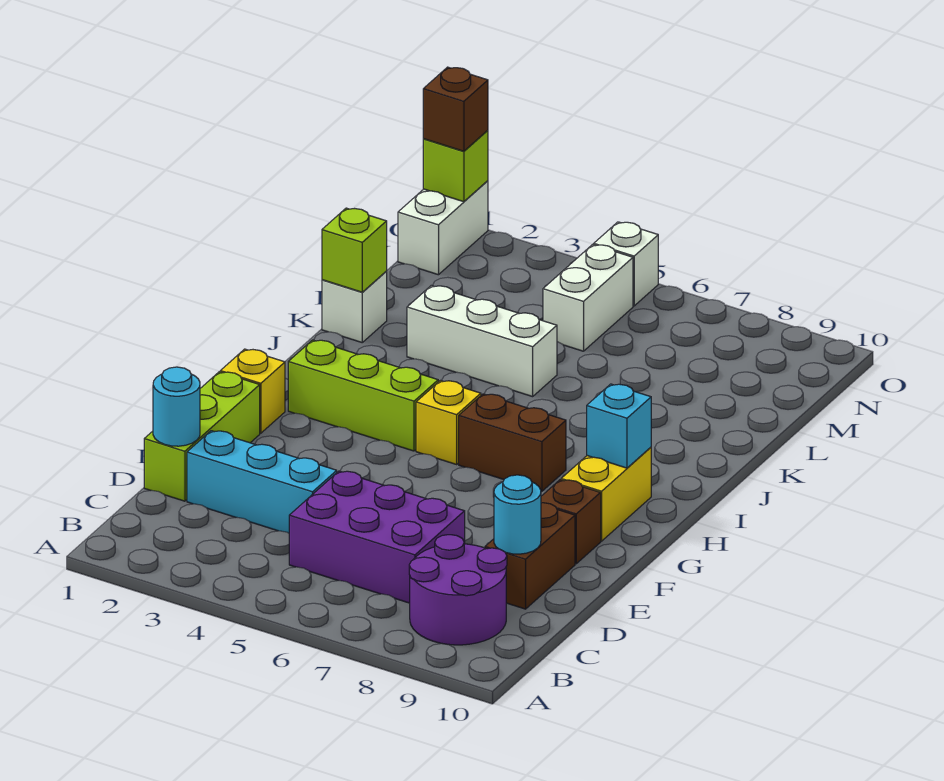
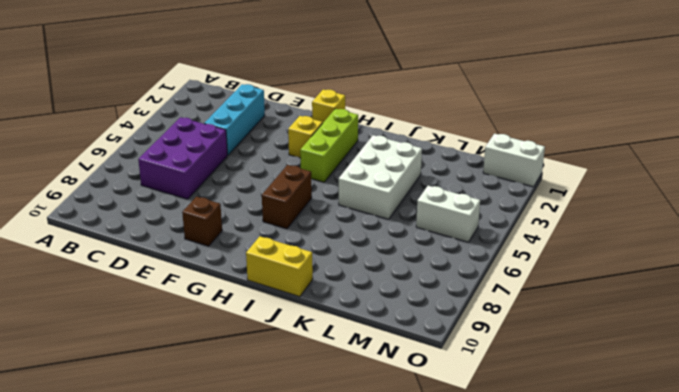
yellow brick G3 level 1 -> yellow brick H5 level 1
yellow brick I10:J10 level 1 -> yellow brick G9:H9 level 1
white brick J3:K5 level 1 -> white brick K3:K5 level 1
none -> purple round brick B8:C9 level 1
none -> lime brick D1:F1 level 1
none -> brown brick D9:E9 level 1

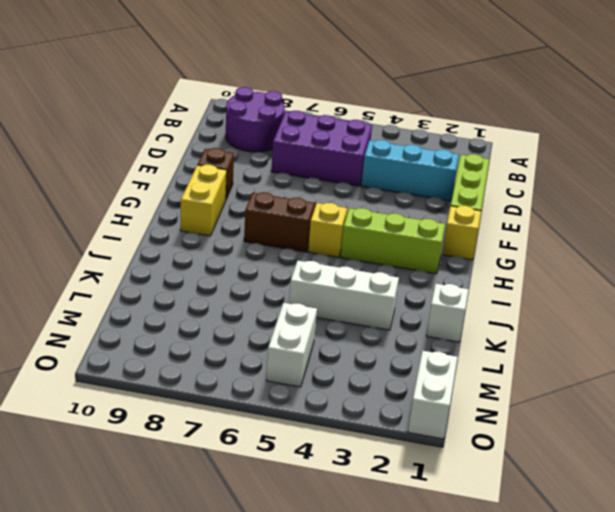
none -> brown brick D9:E9 level 1
none -> white brick O5 level 1
none -> cyan round brick D1 level 2

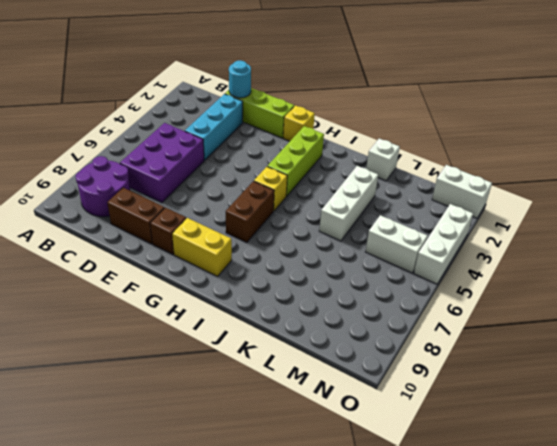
white brick O3:O5 level 1 -> white brick O5 level 1
none -> cyan round brick D9 level 2
none -> cyan brick H9 level 2
none -> lime brick K1 level 2

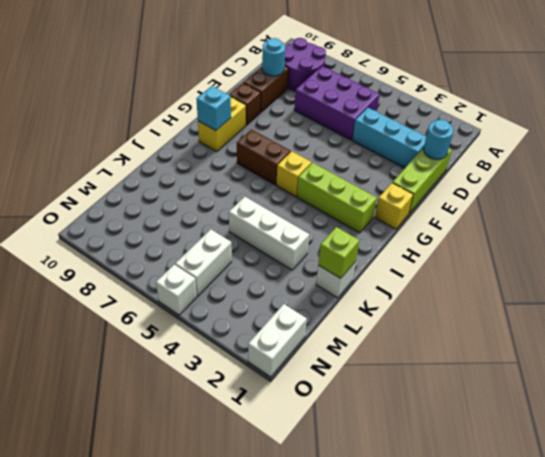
none -> lime brick O1 level 2
none -> brown brick O1 level 3

